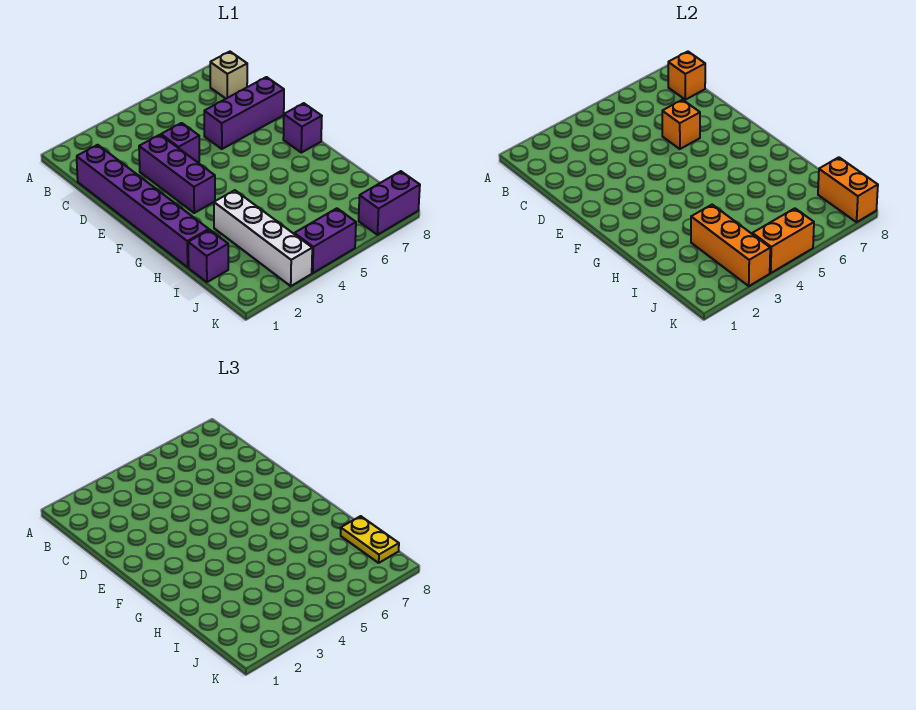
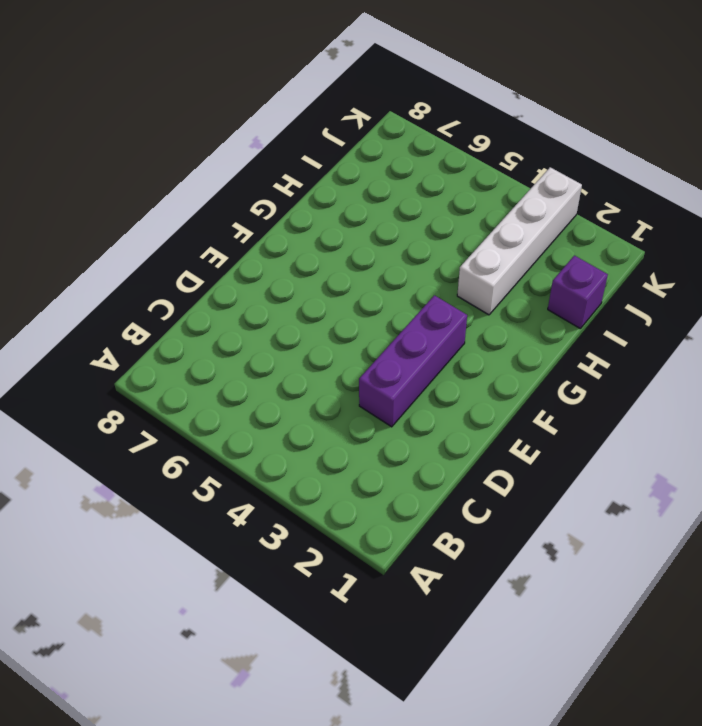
none -> tan brick B8 level 1
none -> purple brick C1:H1 level 1
none -> purple brick D4 level 1

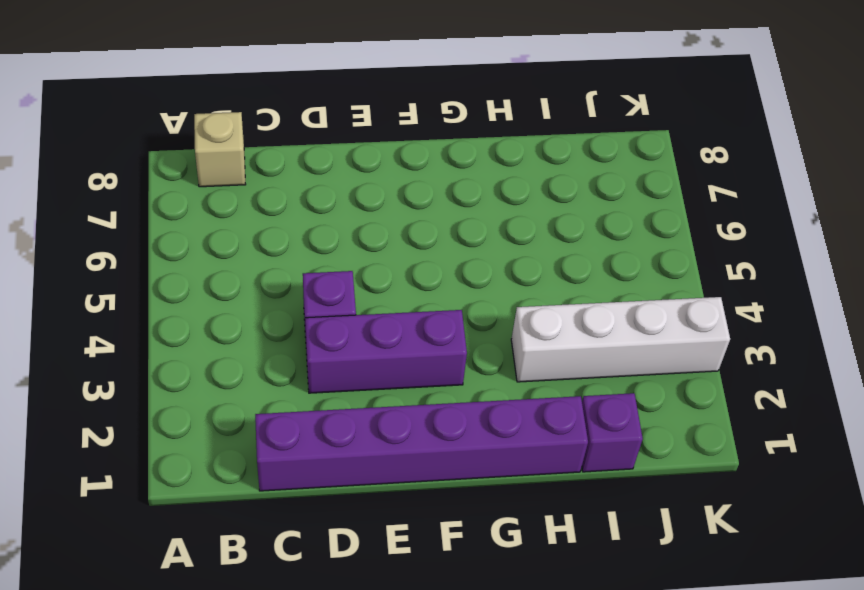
none -> purple brick D6:D8 level 1
none -> purple brick F8 level 1
none -> purple brick K4:K5 level 1

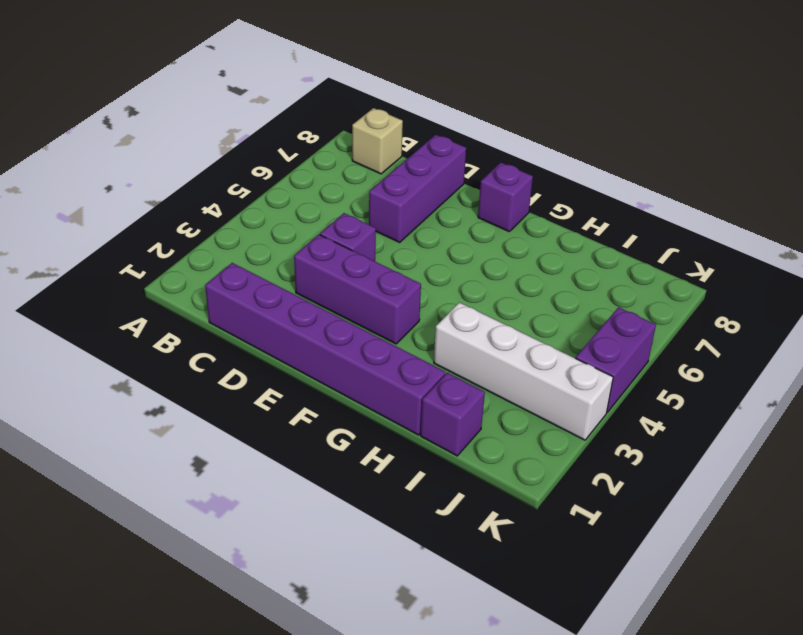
none -> purple brick K7:K8 level 1
none -> orange brick B8 level 2
none -> orange brick D6 level 2

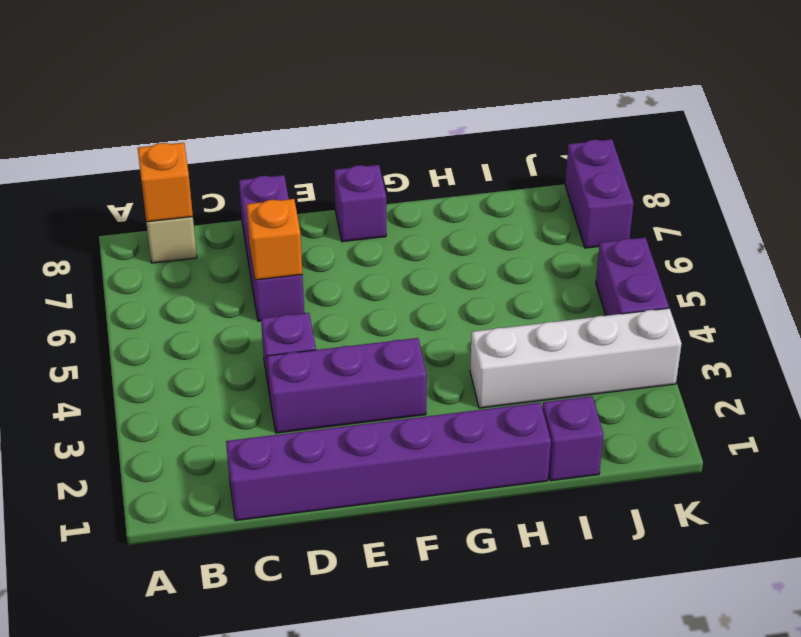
none -> orange brick I3:K3 level 2
none -> orange brick J8:K8 level 2
none -> orange brick K4:K5 level 2

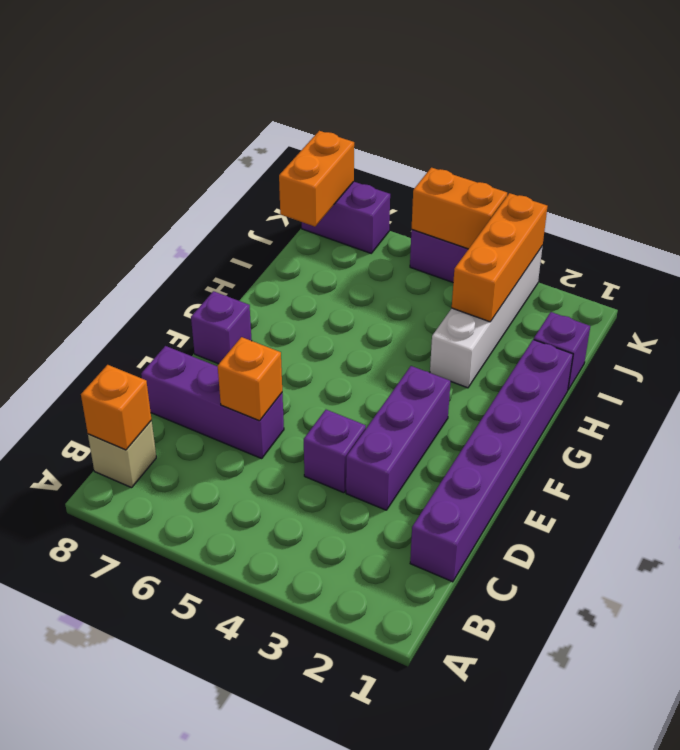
none -> yellow plate I8:J8 level 3

